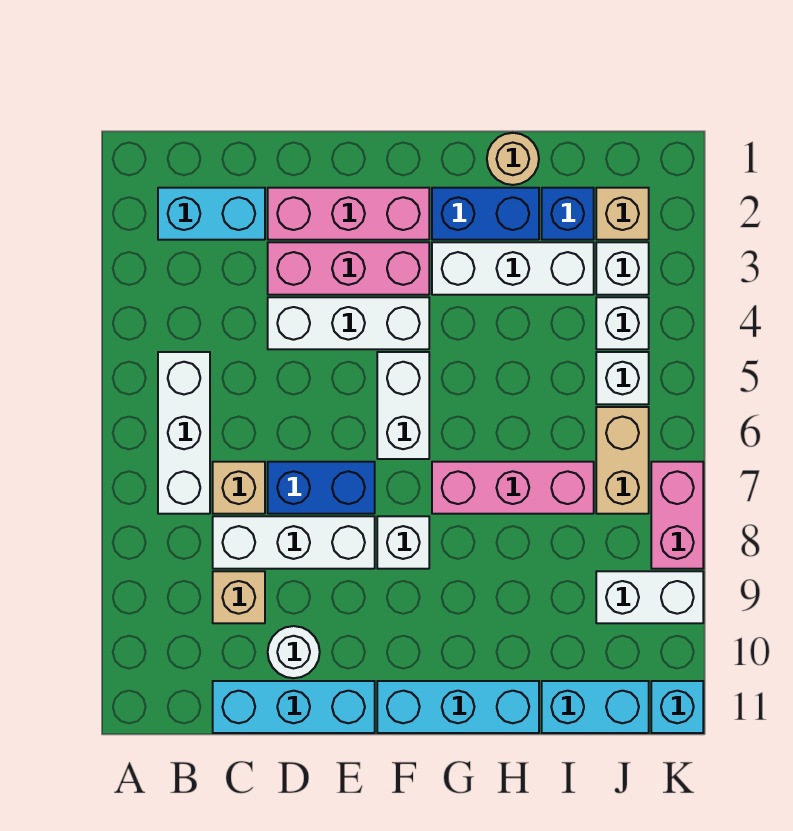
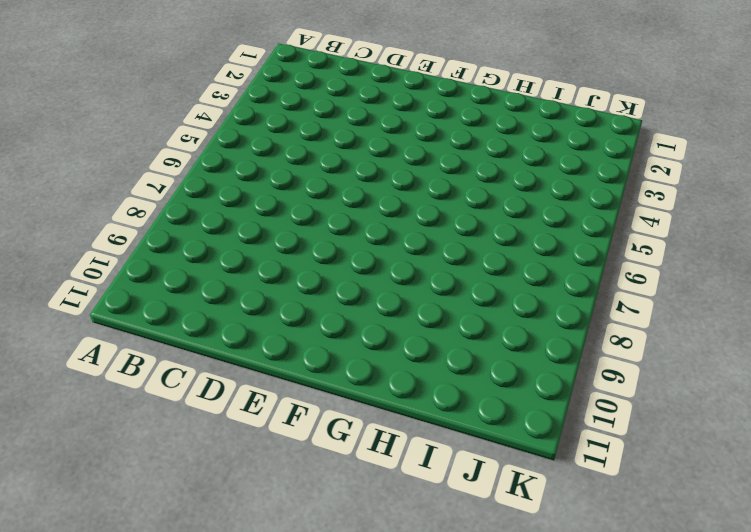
none -> cyan brick B2:C2 level 1
none -> white brick B5:B7 level 1
none -> tan brick C7 level 1

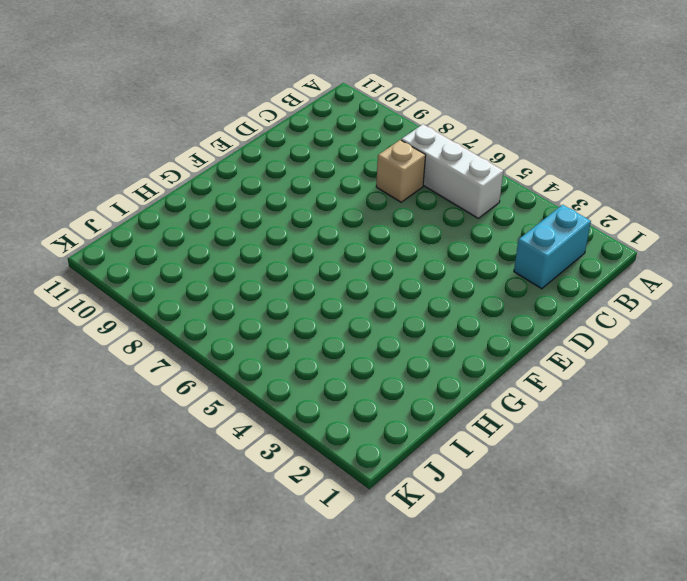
none -> white brick C8:E8 level 1
none -> tan brick C9 level 1
none -> cyan brick C11:E11 level 1

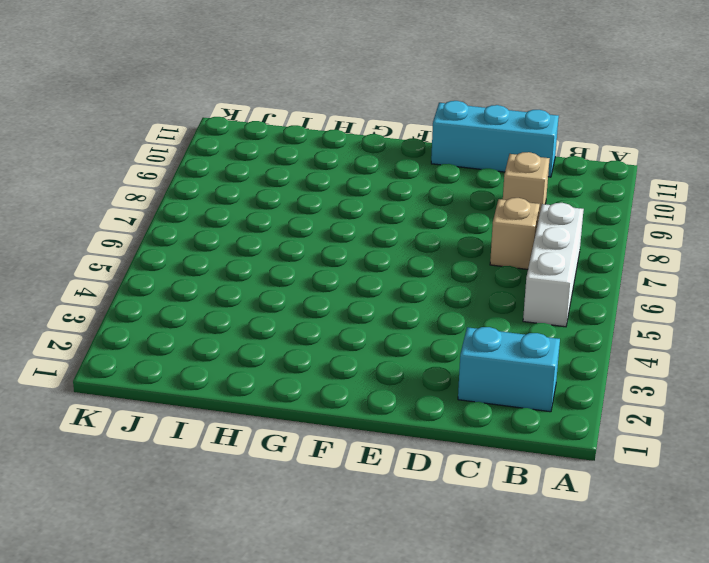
none -> white brick C8:E8 level 1
none -> pink brick D2:F2 level 1
none -> pink brick D3:F3 level 1

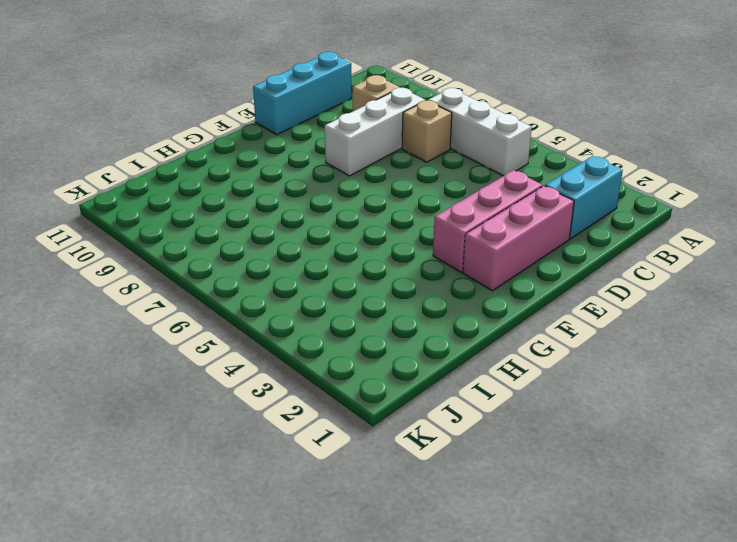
none -> white brick D4:F4 level 1
none -> blue brick D7:E7 level 1
none -> white round brick D10 level 1

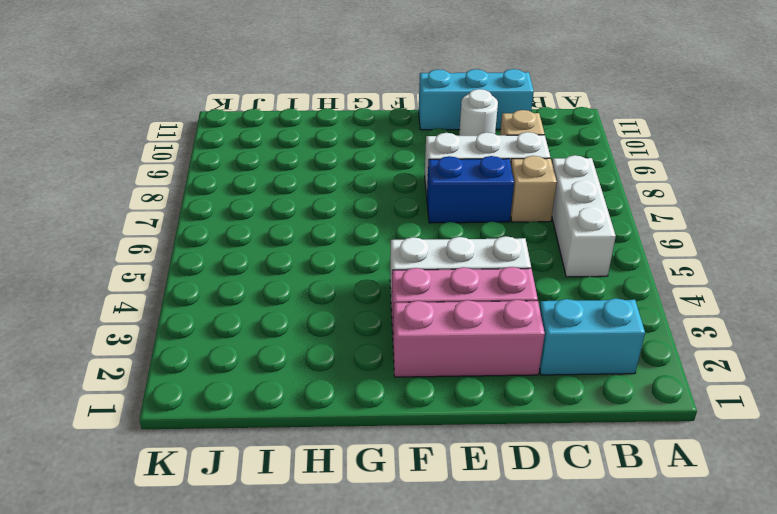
none -> white brick F5:F6 level 1
none -> white brick F8 level 1
none -> cyan brick F11:H11 level 1

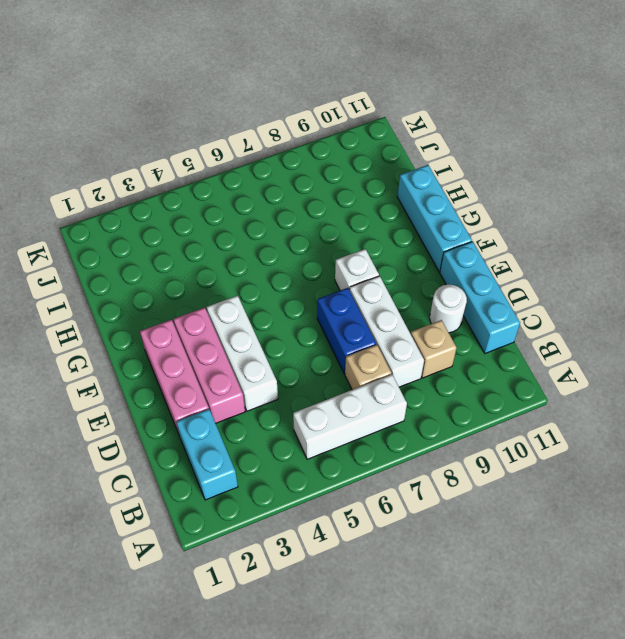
none -> white brick F5:F6 level 1
none -> blue brick G2:H2 level 1
none -> white brick G3:I3 level 1

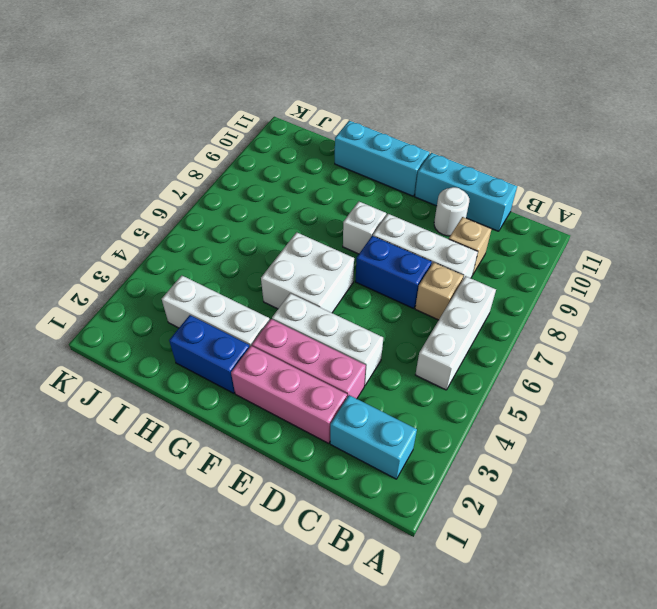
white brick F5:G6 level 1 -> white brick F5:F6 level 1
none -> pink brick G7:I7 level 1
none -> tan round brick H1 level 1
none -> blue brick I2 level 1

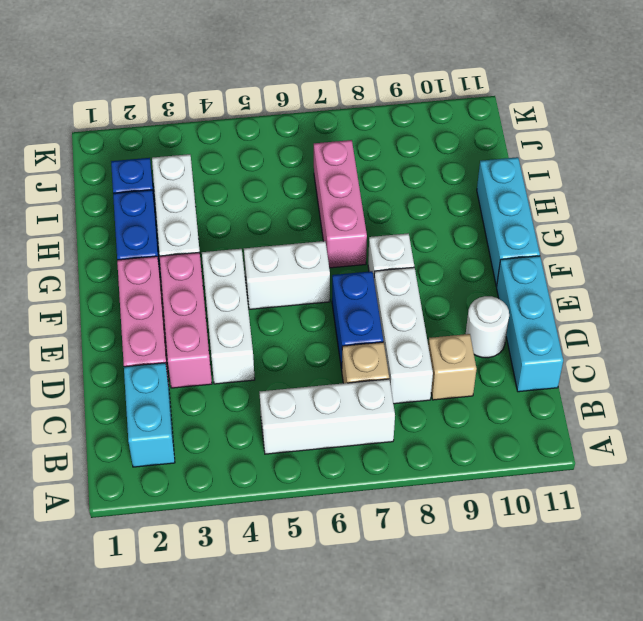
none -> tan round brick H1 level 1
none -> cyan brick I11:J11 level 1
none -> tan brick J2 level 1

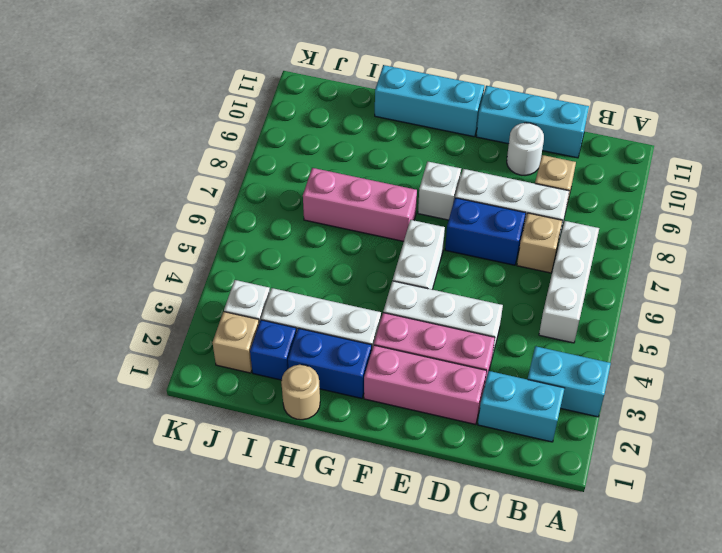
cyan brick A3:B3 level 1 -> cyan brick I11:J11 level 1
none -> white brick J4 level 1
none -> white brick J5 level 1
none -> tan brick J6:J7 level 1

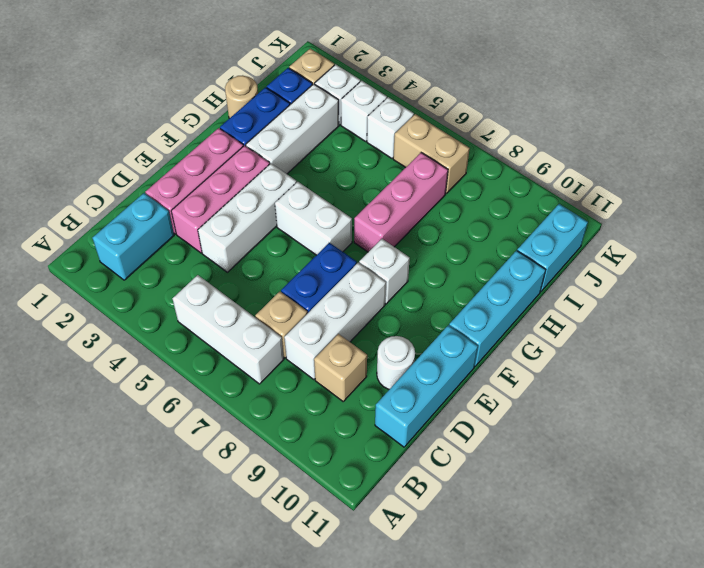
none -> white brick J9:K9 level 1
none -> pink brick K7:K8 level 1
none -> cyan brick K11 level 1

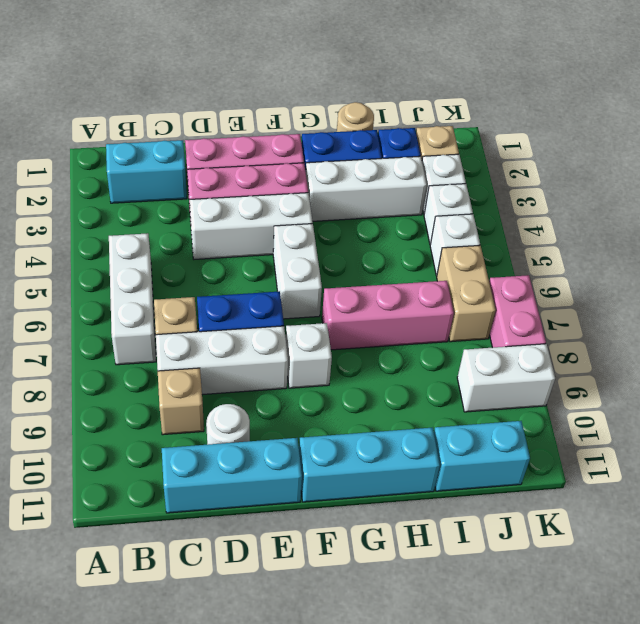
none -> cyan brick K11 level 1

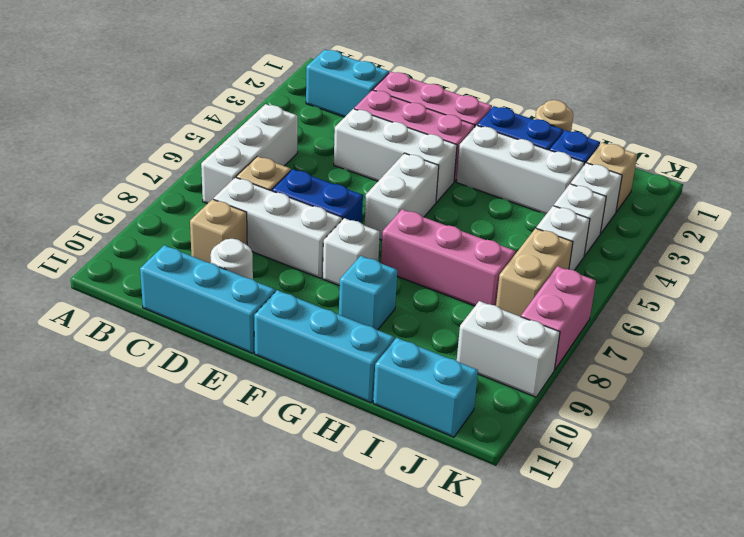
cyan brick G9 level 1 -> cyan brick K11 level 1

